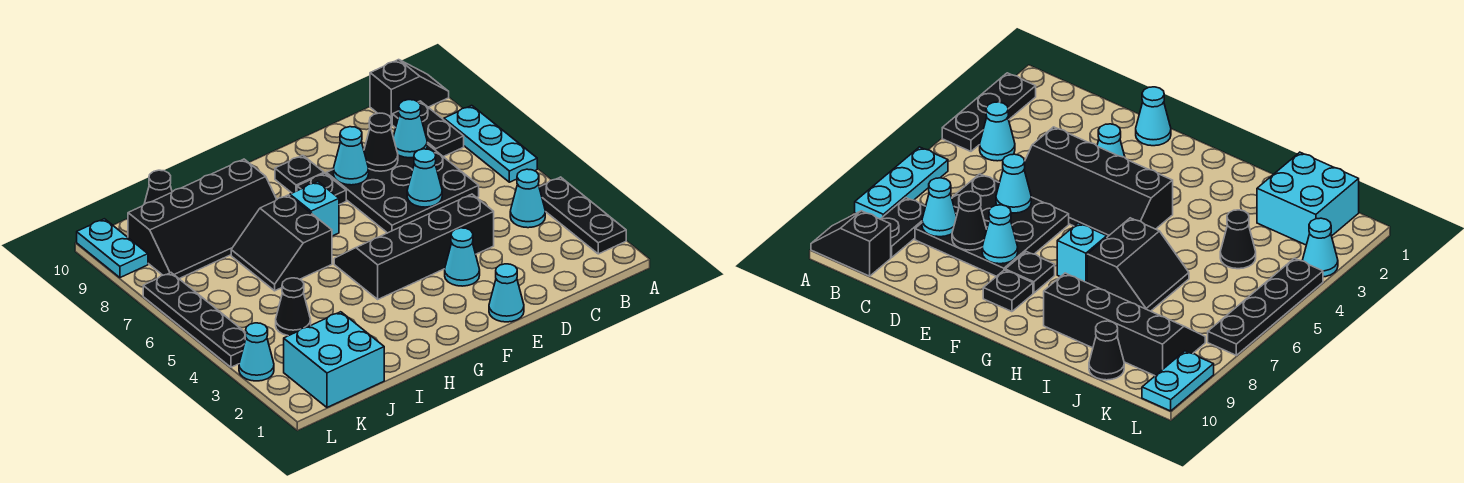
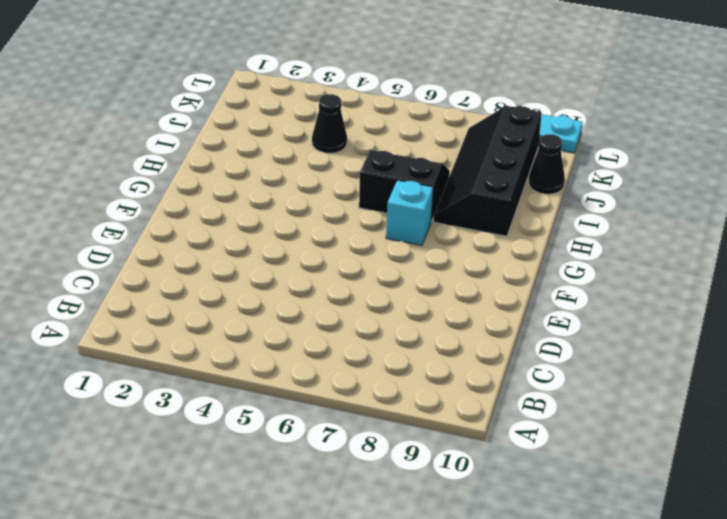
none -> black plate A2:A4 level 1
none -> cyan plate A6:A8 level 1
none -> black slope A10:B10 level 1 top B

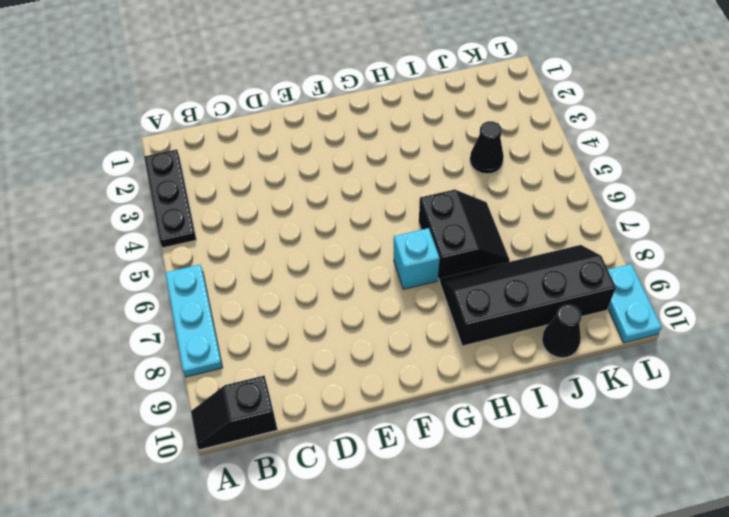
none -> cyan cone B4 level 1
none -> black plate B8:B9 level 1
none -> black plate C6:E8 level 1

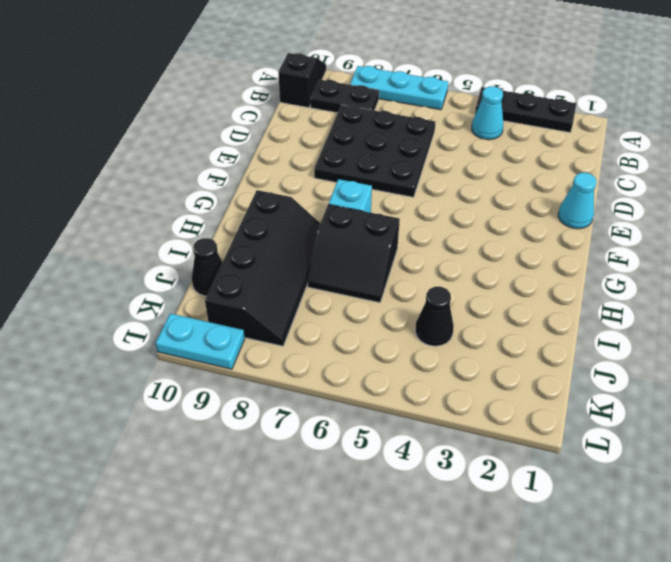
none -> black slope D4:G5 level 1 top 4
none -> cyan cone E3 level 1
none -> black plate F8 level 1

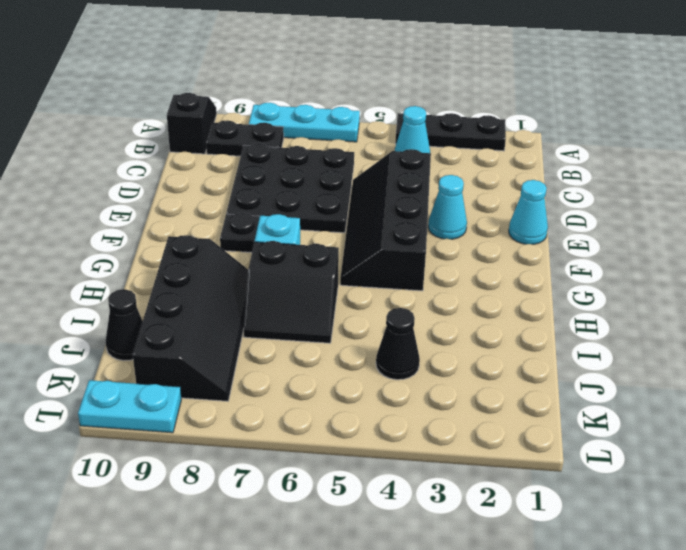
none -> black plate F9 level 1
none -> cyan brick J1:K2 level 1
none -> cyan cone L3 level 1

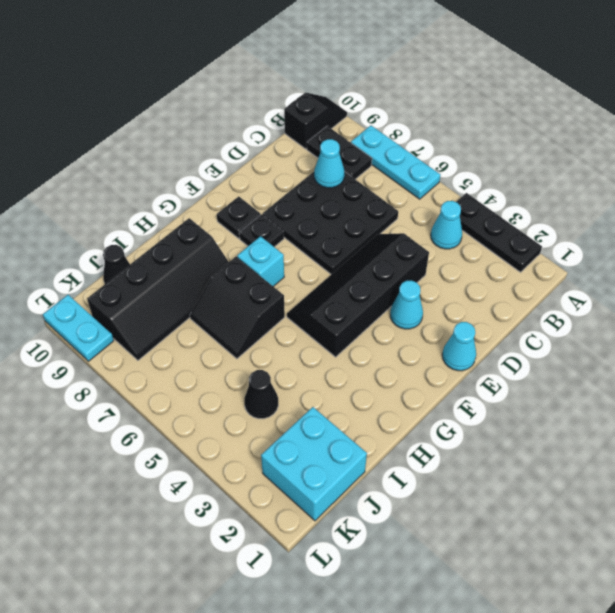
none -> cyan cone L3 level 1
none -> black plate L4:L7 level 1
none -> cyan cone D6 level 2

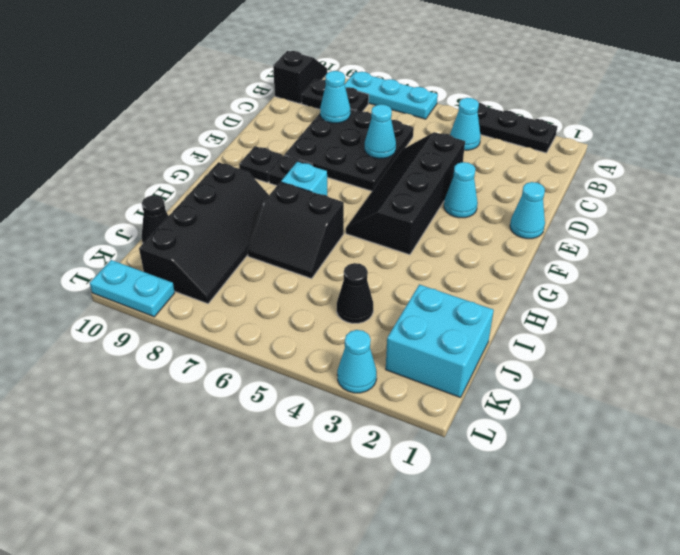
none -> black plate L4:L7 level 1
none -> black cone D8 level 2
none -> cyan cone E8 level 2

